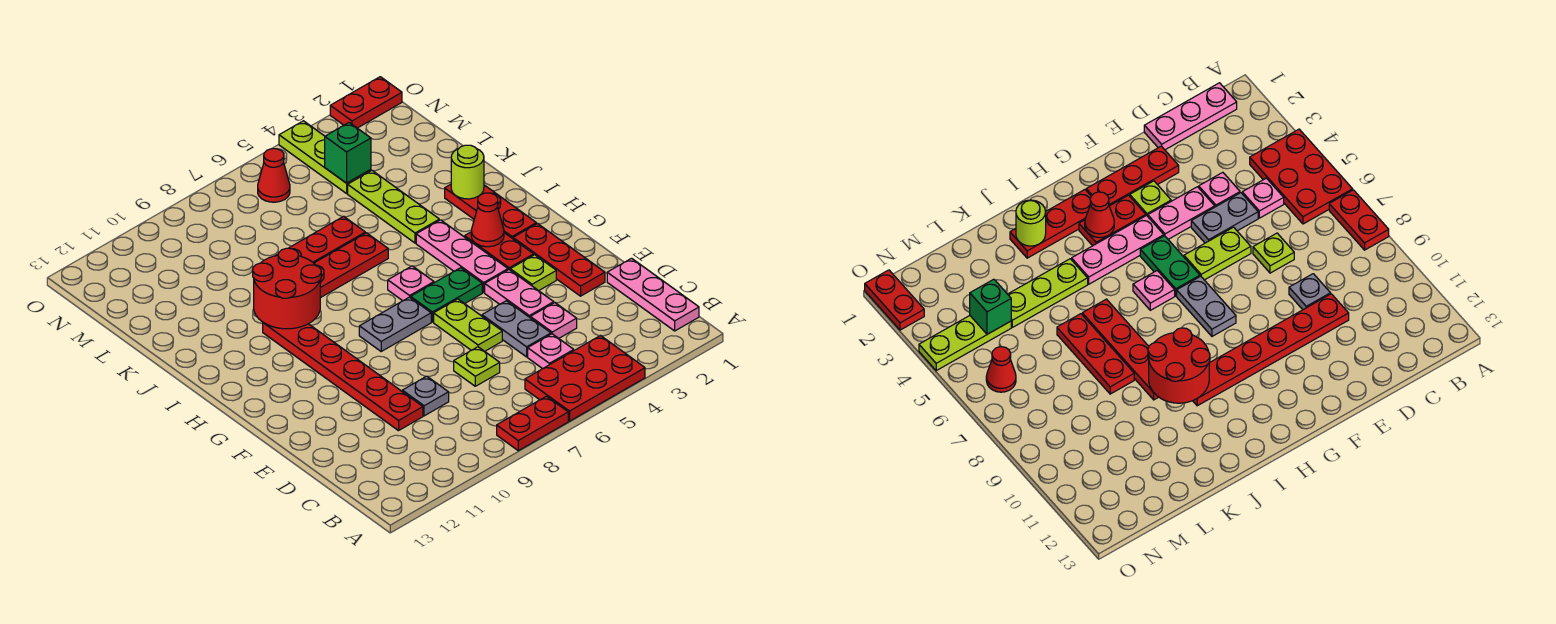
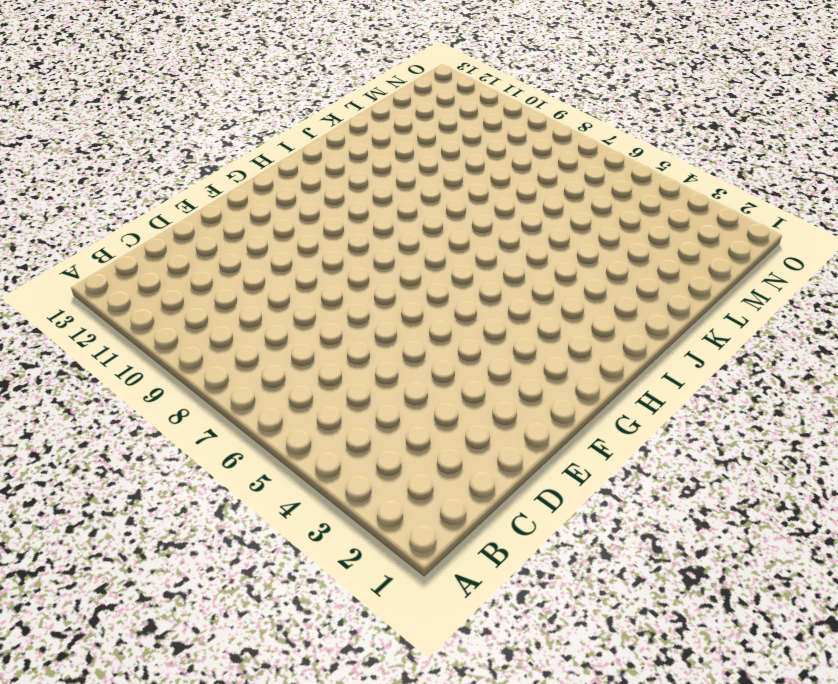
none -> red plate A4:B6 level 1
none -> red plate A7:A8 level 1
none -> pink plate B1:D1 level 1

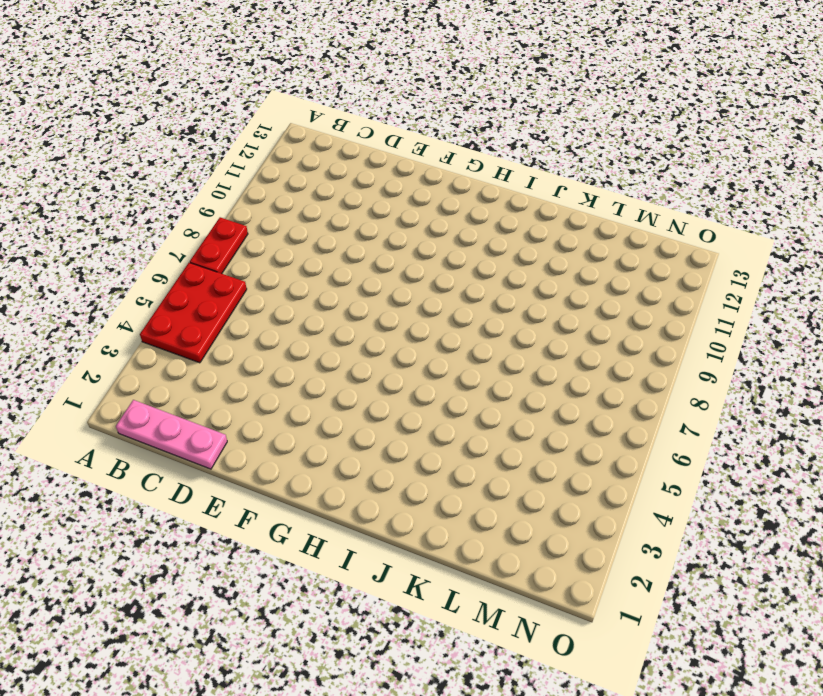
none -> pink plate C5 level 1
none -> pink plate D4 level 1
none -> grey plate D5:E5 level 1

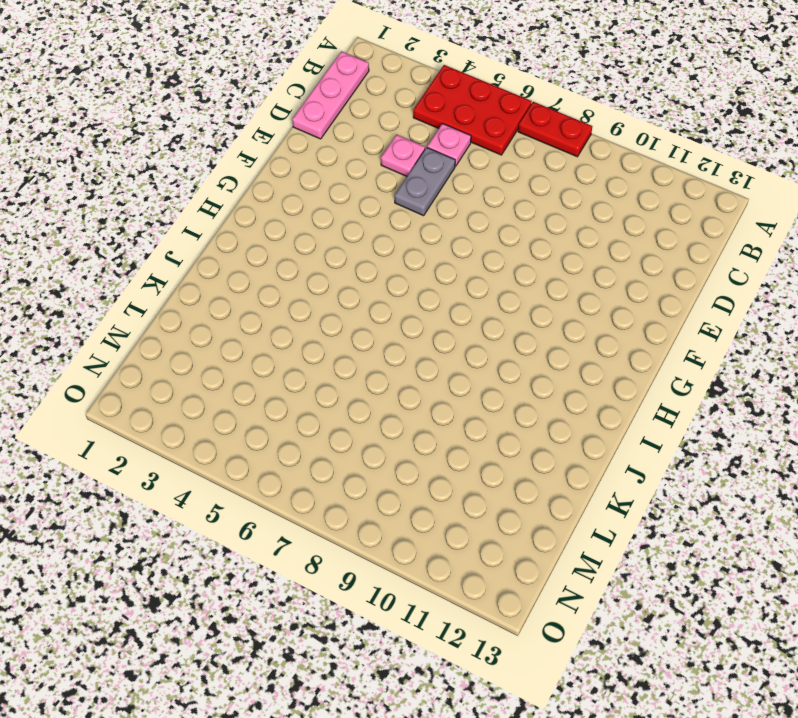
none -> lime plate D7 level 1
none -> grey plate D9 level 1
none -> red plate D10:I10 level 1

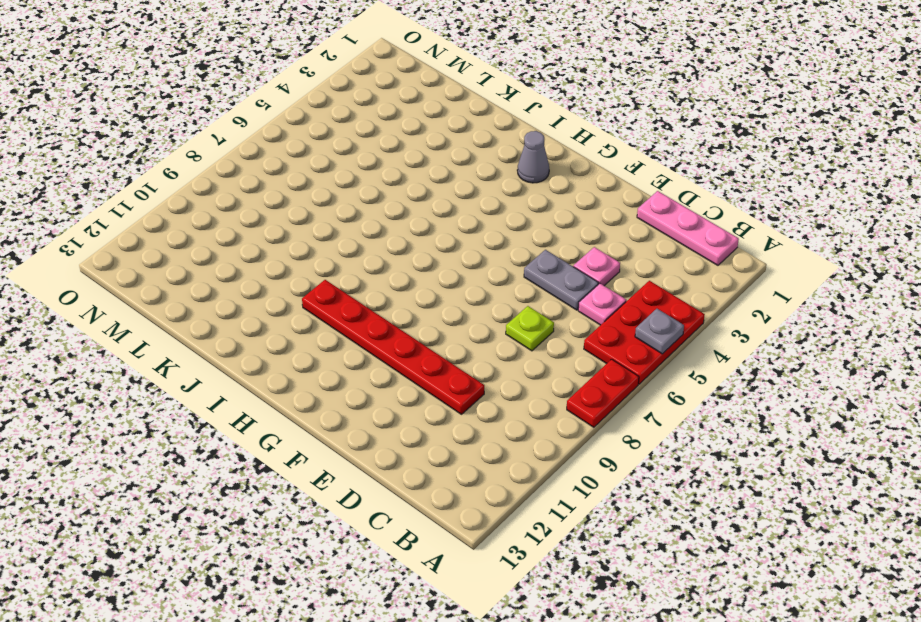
grey plate A5 level 2 -> grey plate D9 level 1
grey cone H2 level 1 -> red plate H2:J2 level 1
none -> red plate E2:G2 level 1
none -> pink plate E4:F4 level 1
none -> lime plate E6:F6 level 1

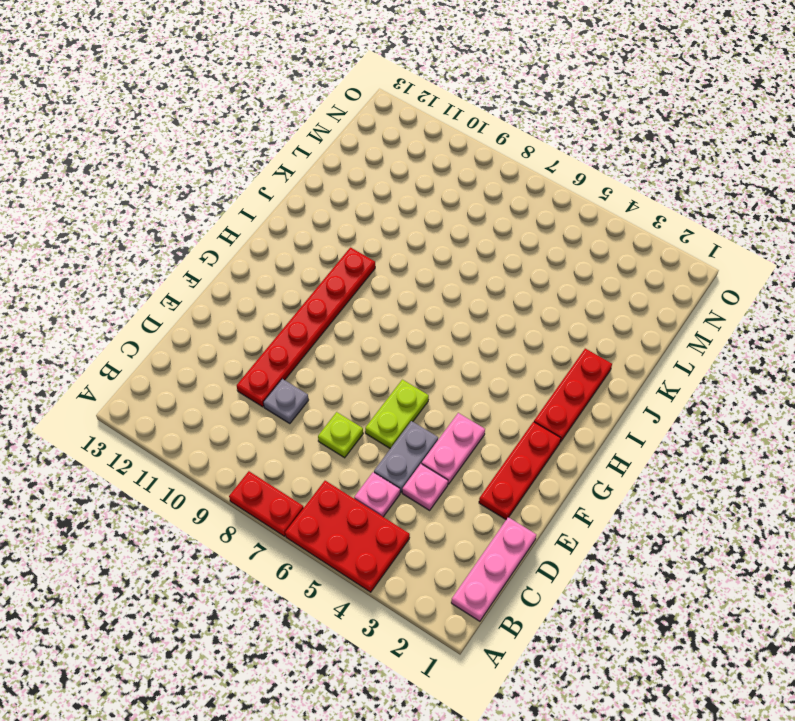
none -> lime plate F3 level 1
none -> red plate G3:H3 level 1
none -> pink plate G4:I4 level 1

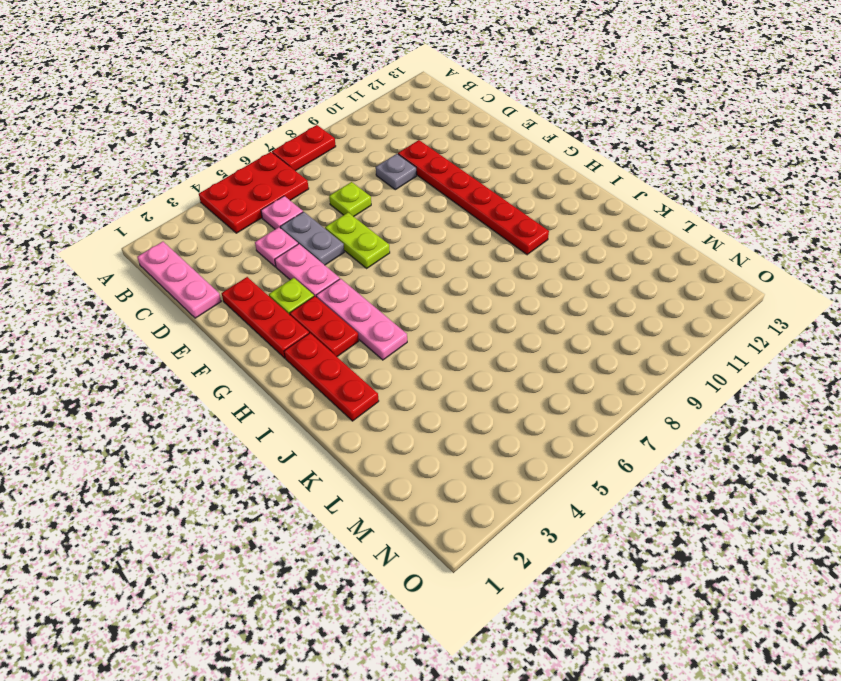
none -> green plate G5:G6 level 1
none -> grey plate G7:G8 level 1
none -> pink plate H6 level 1

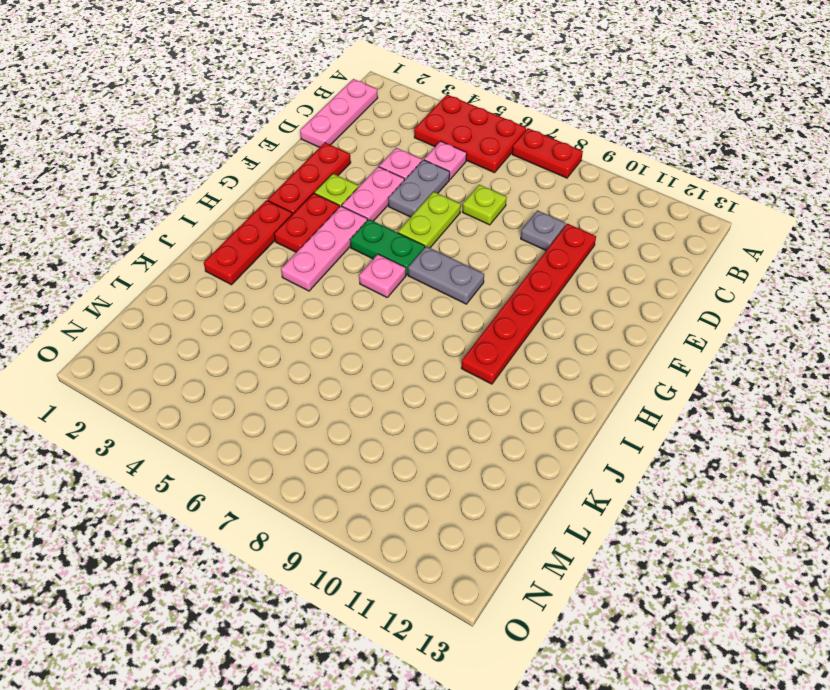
none -> lime plate J4:L4 level 1
none -> red plate J6:J9 level 1
none -> red plate K6:K8 level 1

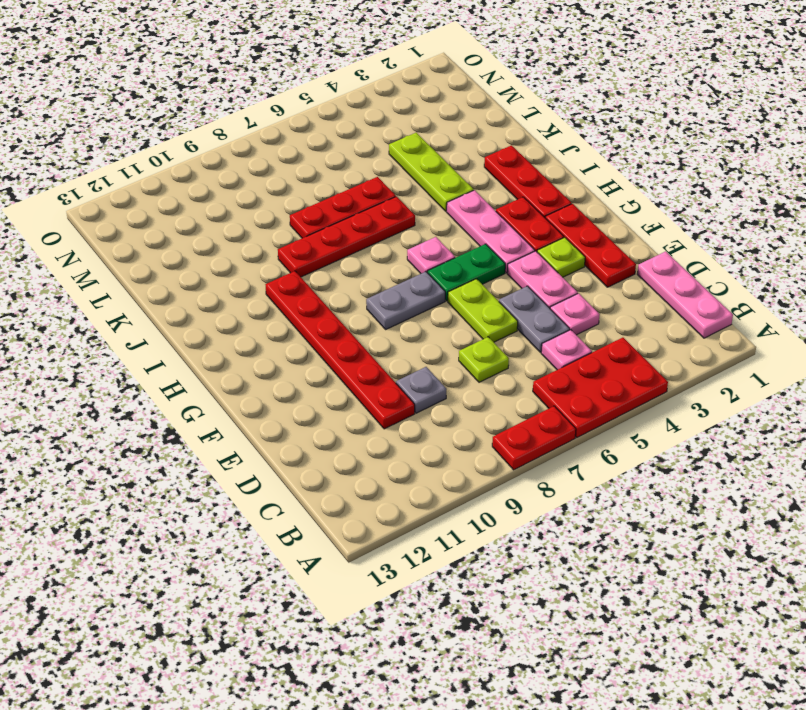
none -> lime plate M4:O4 level 1
none -> red cone N6 level 1
none -> red plate O1:O2 level 1

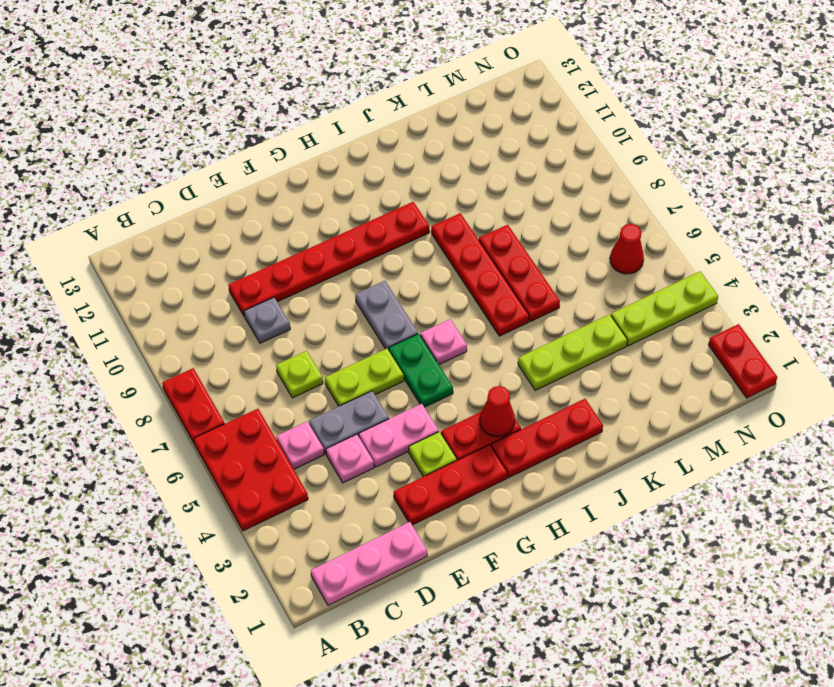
none -> pink plate G4:I4 level 1
none -> red round brick I9:J10 level 2
none -> lime round brick J2 level 2

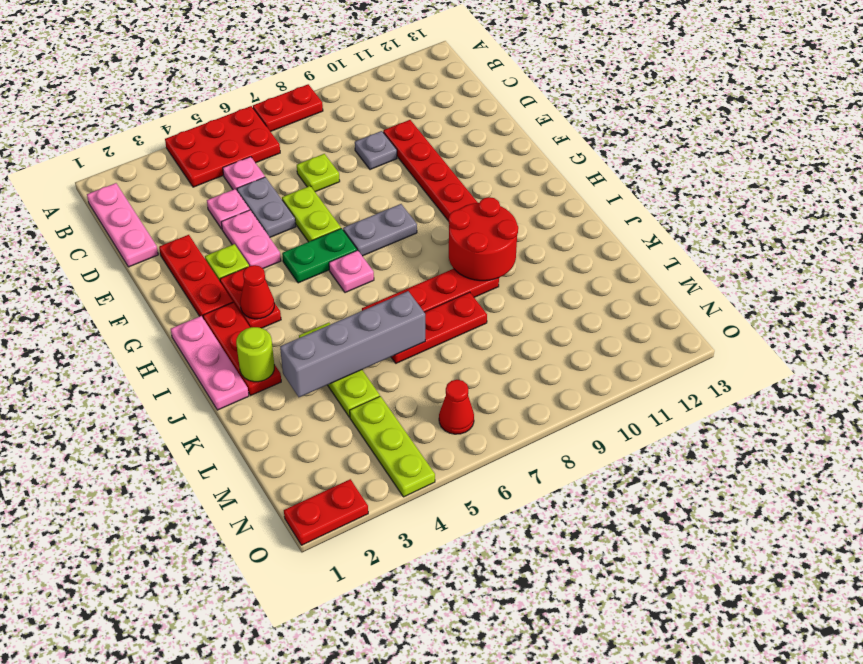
pink plate H1:J1 level 1 -> pink plate G4:I4 level 1
grey brick K3:K6 level 2 -> none
none -> green brick M4 level 2

